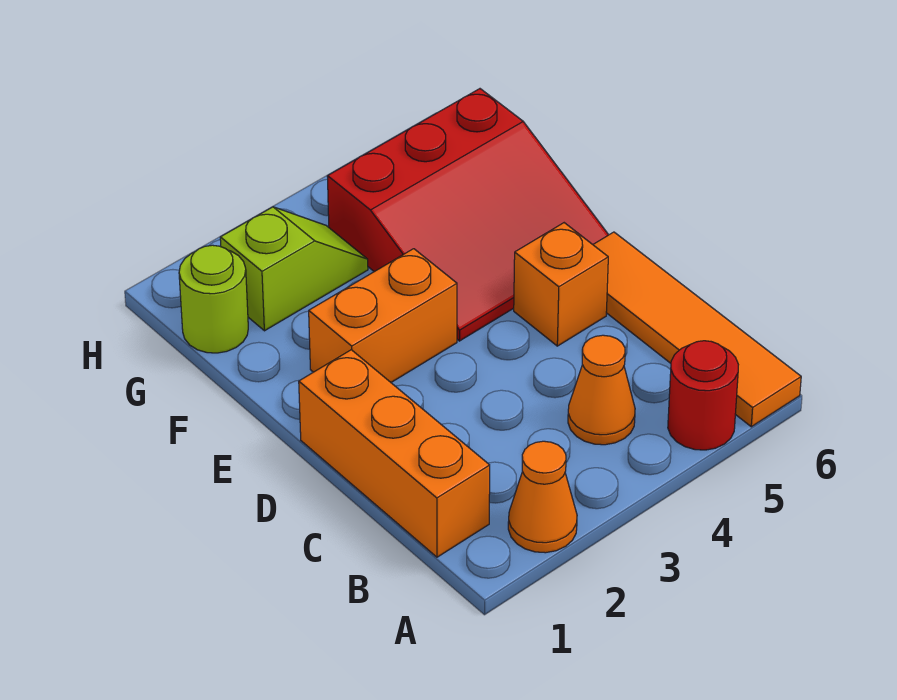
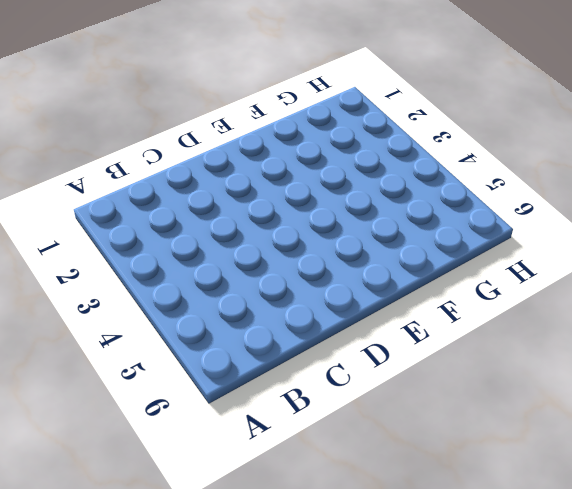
none -> orange cone A2 level 1
none -> red round brick A5 level 1

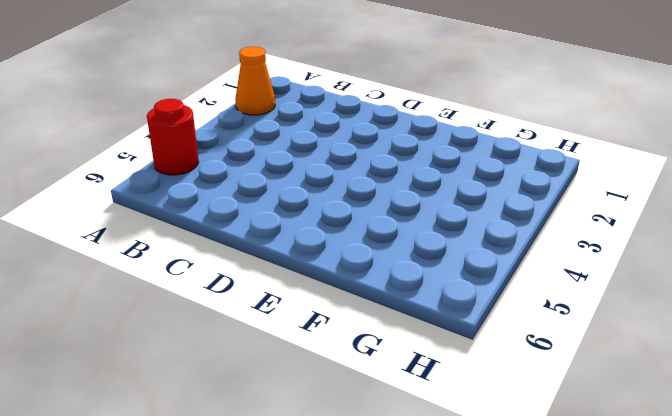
none -> orange tile A6:D6 level 1
none -> orange brick B1:D1 level 1

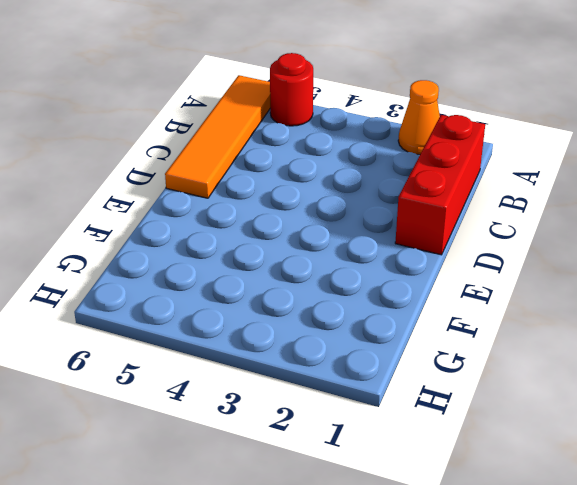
red brick B1:D1 level 1 -> orange brick B1:D1 level 1
none -> orange cone B4 level 1
none -> orange brick D5 level 1

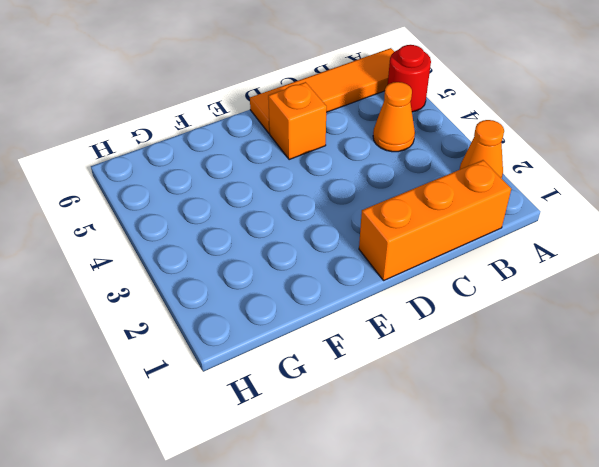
none -> orange brick E2:E3 level 1
none -> red slope E4:G6 level 1 top G

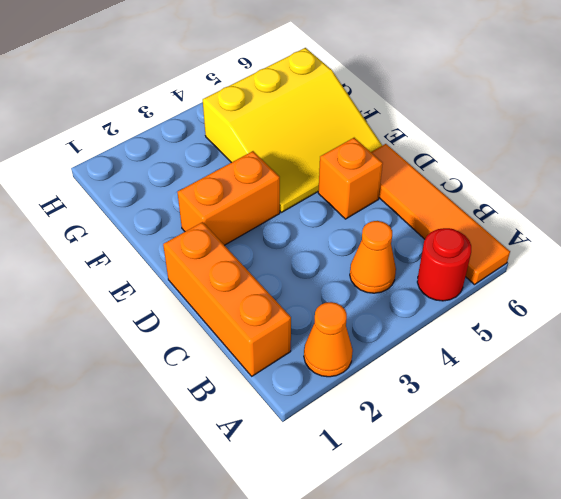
yellow slope E4:G6 level 1 top G -> red slope E4:G6 level 1 top G
none -> lime round brick G1 level 1
none -> lime slope G2:G3 level 1 top 2

